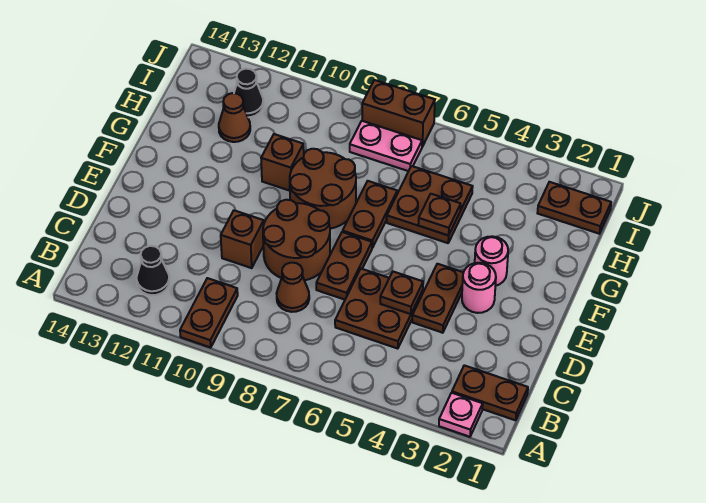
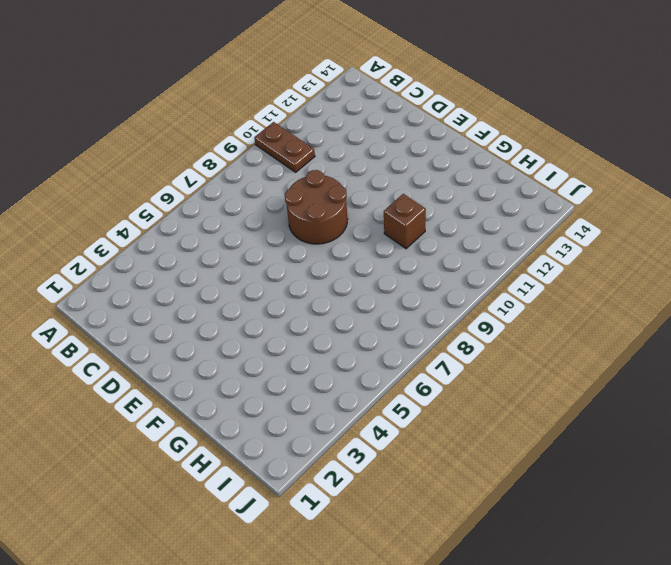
none -> pink plate A2 level 1
none -> brown plate B1:B2 level 1
none -> black cone B12 level 1

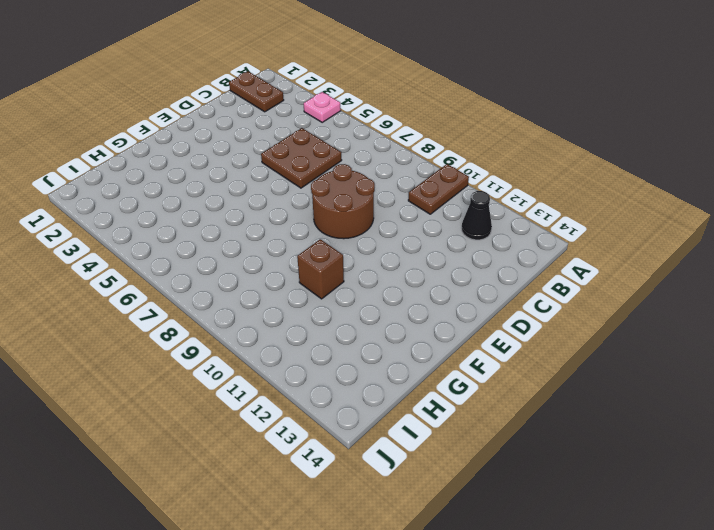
pink plate A4 level 1 -> pink plate A2 level 1
none -> brown cone C8 level 1
none -> brown plate D4:E4 level 1
none -> brown plate D7:E7 level 1

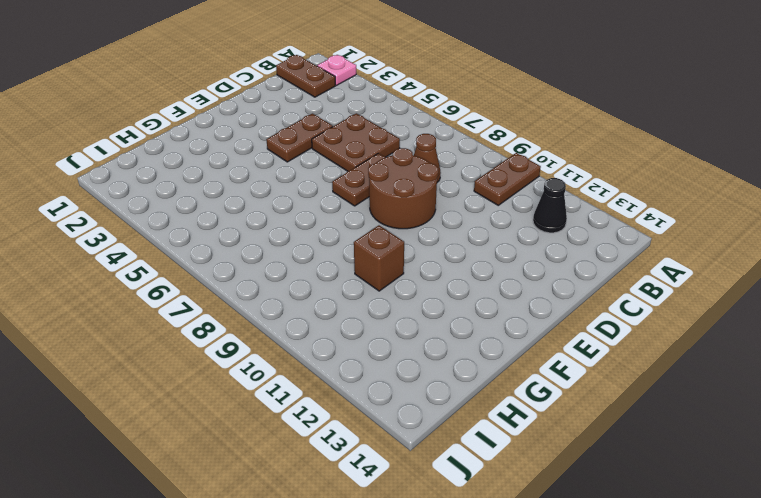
none -> brown brick D10 level 1
none -> pink round brick E3 level 1
none -> pink round brick F3 level 1

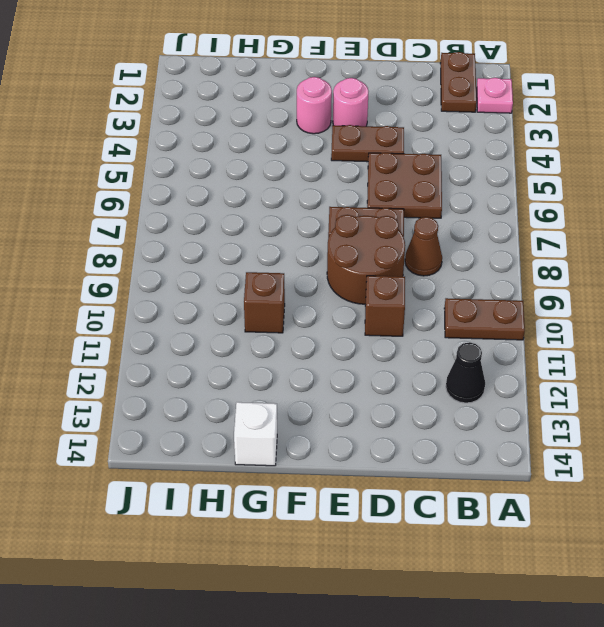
white brick G14 level 1 -> none
none -> brown plate F7:G7 level 1
none -> brown round brick F8:G9 level 1
none -> brown plate G5:H6 level 1

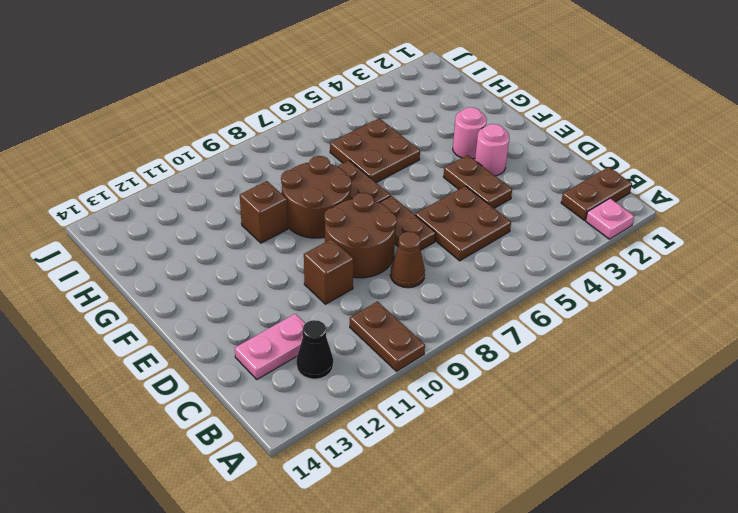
pink plate C12:C13 level 1 -> pink plate I7:I8 level 1
none -> brown cone H12 level 1
none -> brown plate I1:I2 level 1
none -> black cone I12 level 1

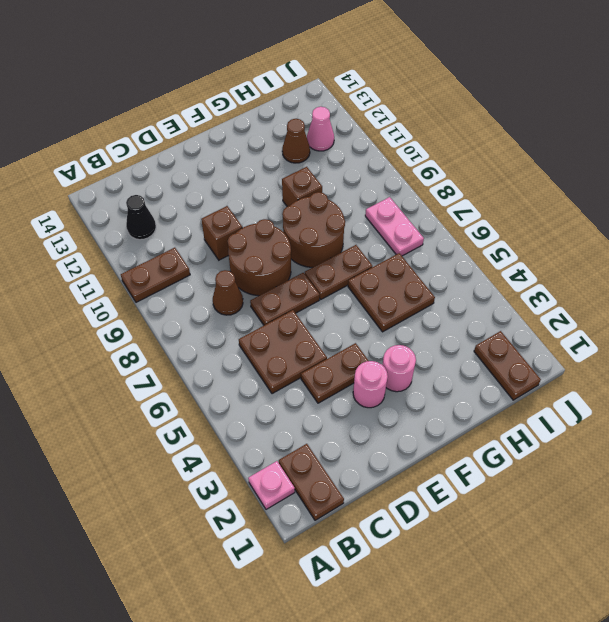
pink cone I12 level 1 -> black cone I12 level 1
none -> brown brick J7:J8 level 1
none -> brown plate D5 level 2
none -> brown plate G5 level 2

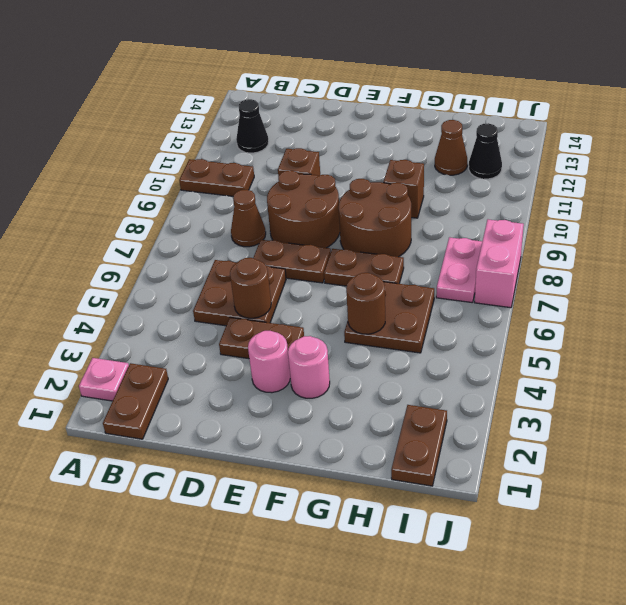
brown round brick D5 level 2 -> brown plate D5 level 2
brown round brick G5 level 2 -> brown plate G5 level 2
pink brick J7:J8 level 1 -> brown brick J7:J8 level 1

